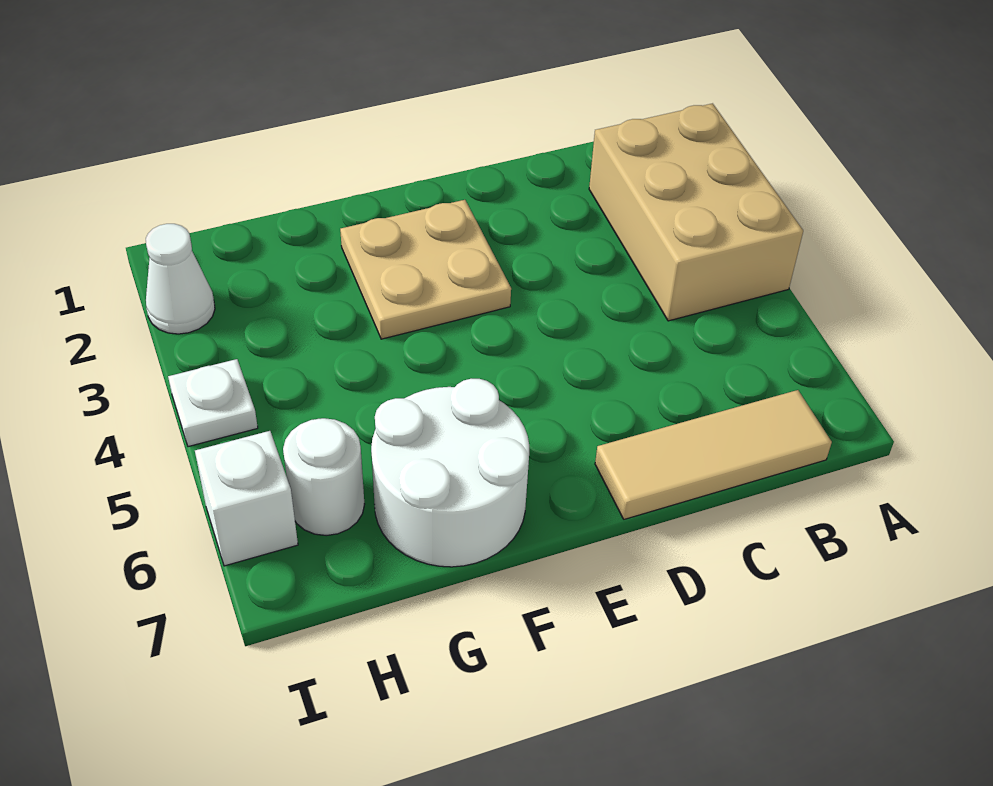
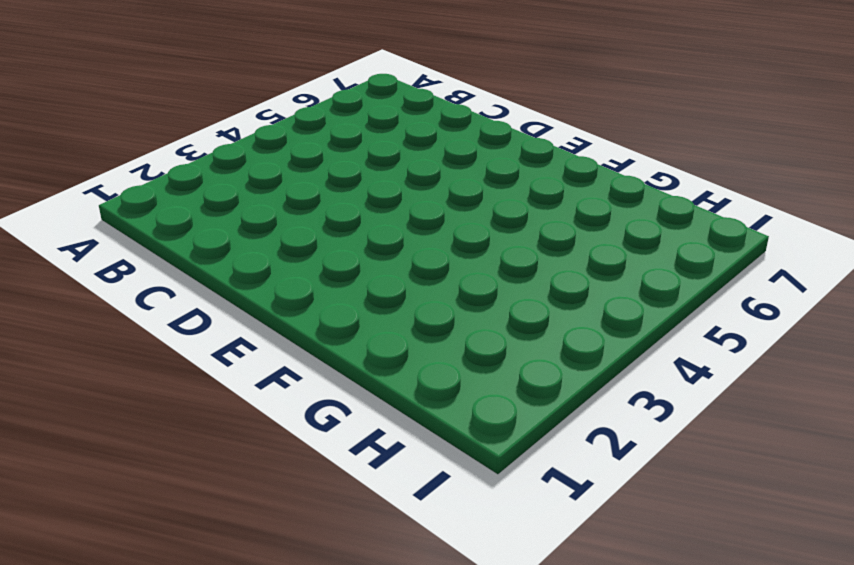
none -> tan brick A2:B4 level 1
none -> tan tile B7:D7 level 1

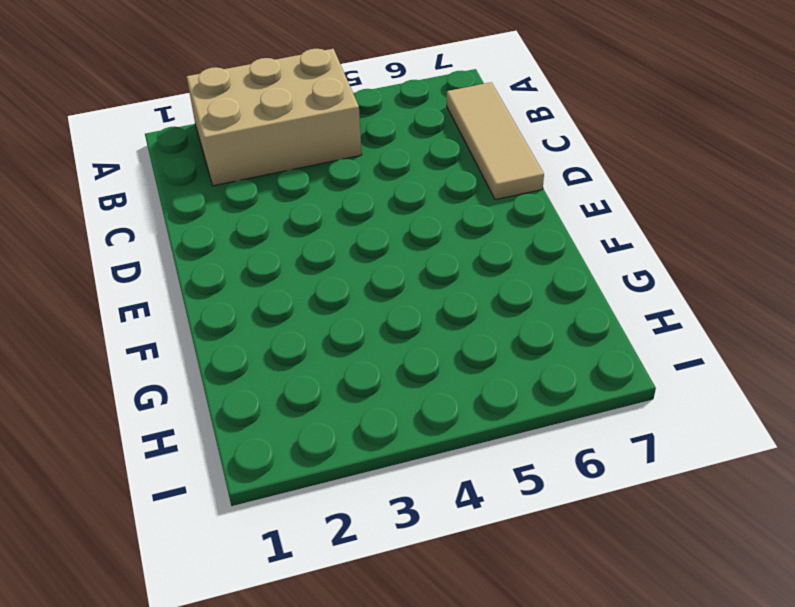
none -> tan plate E2:F3 level 1
none -> white round brick F6:G7 level 1

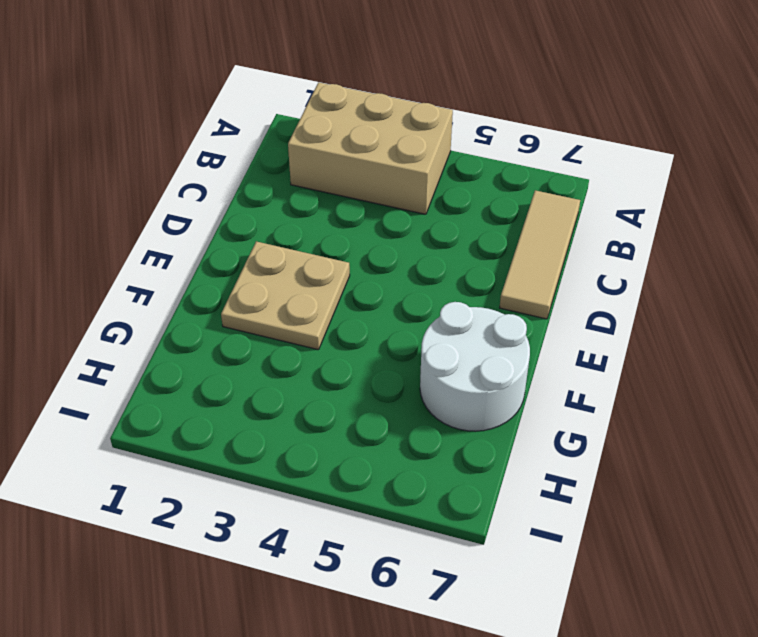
none -> white round brick H6 level 1
none -> white cone I2 level 1

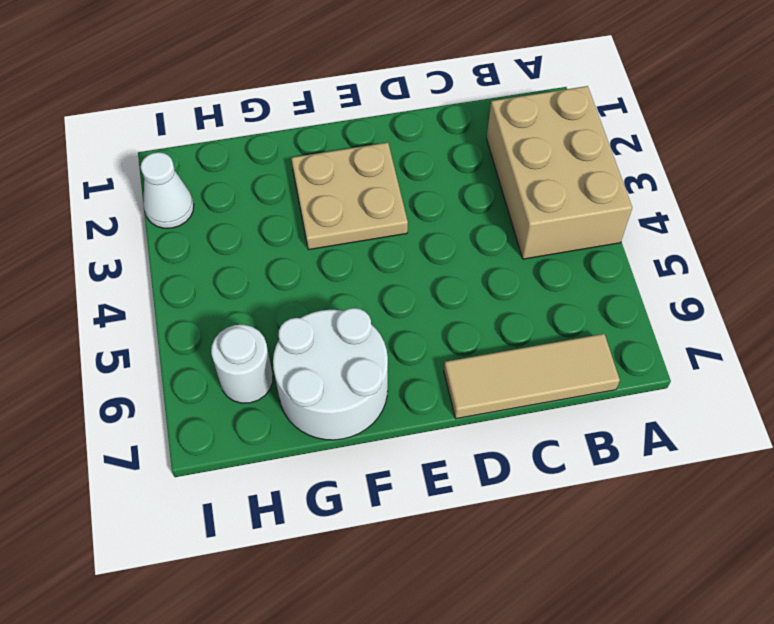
none -> white plate I4 level 1
none -> white brick I6 level 1

